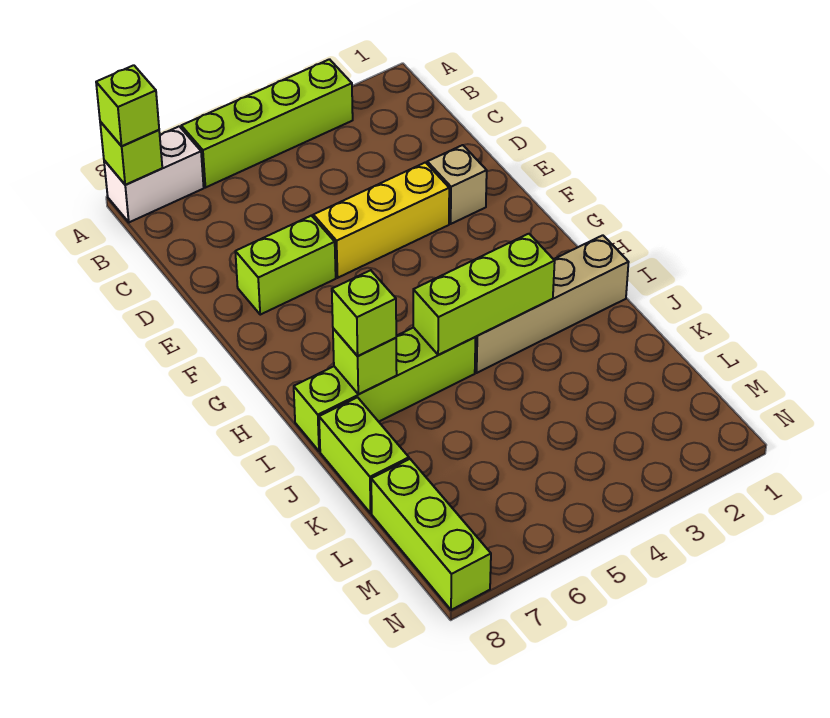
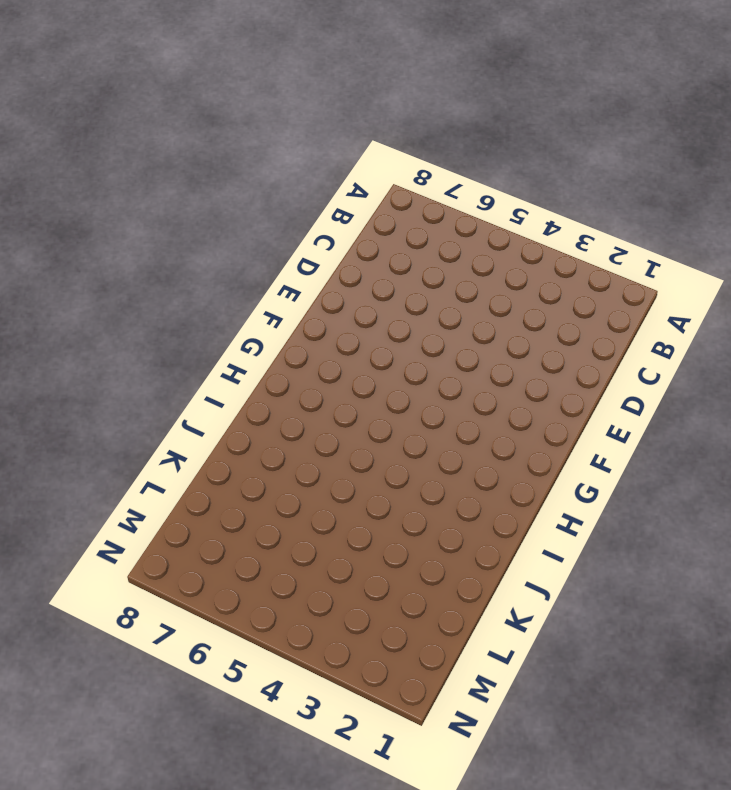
none -> lime brick A3:A6 level 1
none -> white brick A7:A8 level 1
none -> tan brick E2 level 1

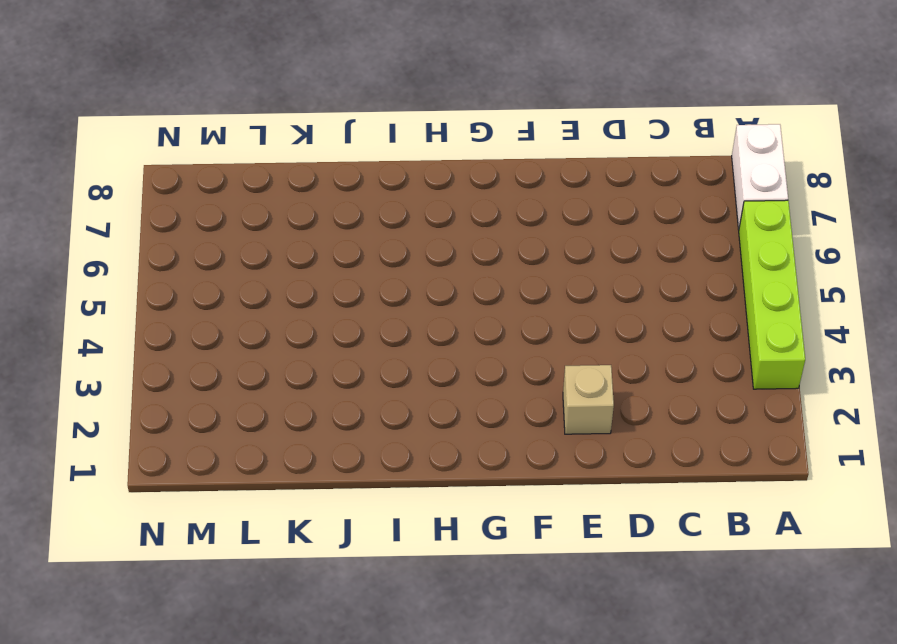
none -> yellow brick E3:E5 level 1
none -> lime brick E6:E7 level 1
none -> tan brick I1:I4 level 1

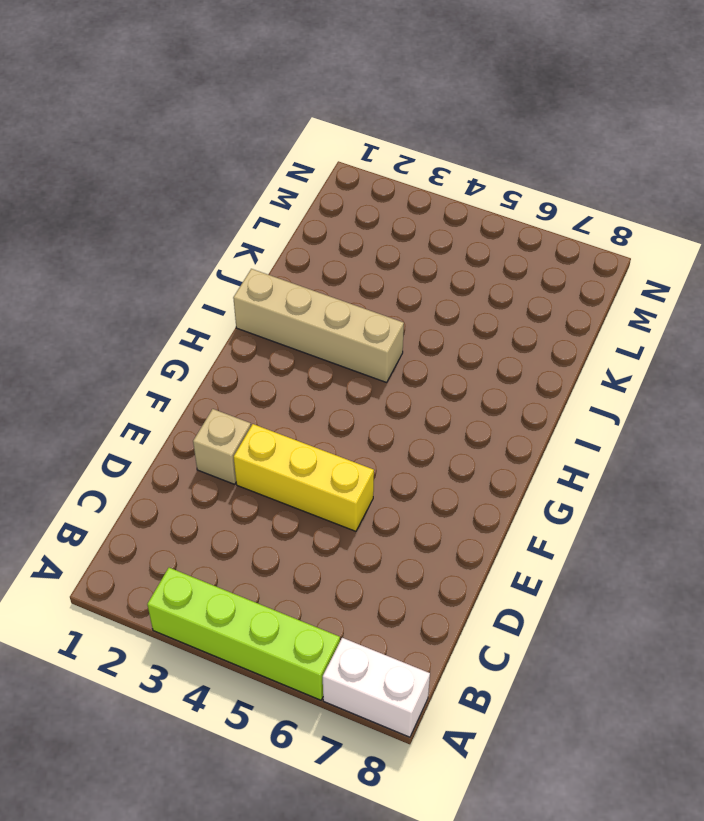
none -> lime brick E6:E7 level 1
none -> lime brick I5:I8 level 1
none -> lime brick J8:K8 level 1

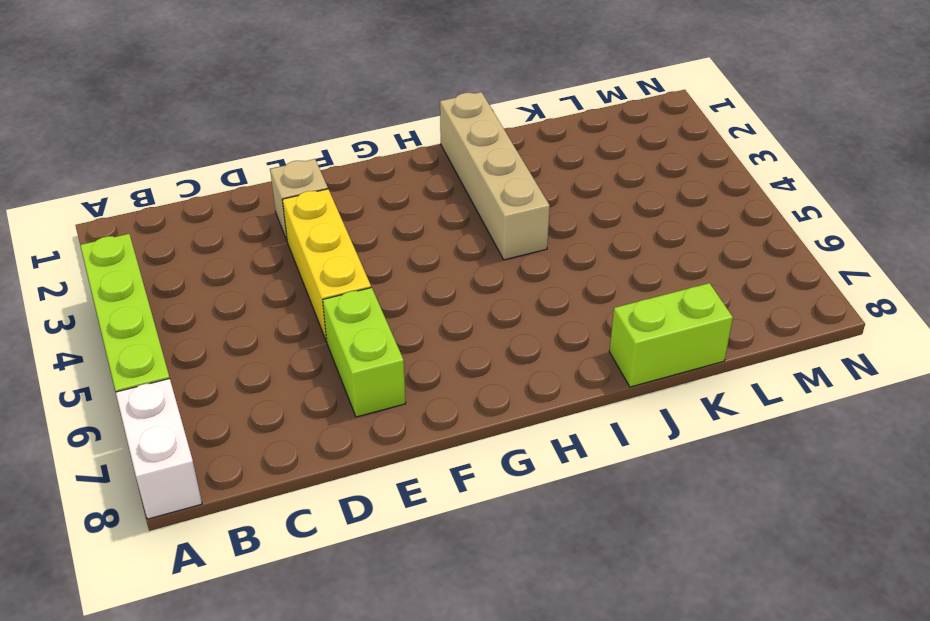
none -> lime brick I5:I8 level 1
none -> lime brick L8:N8 level 1
none -> lime brick A8 level 2

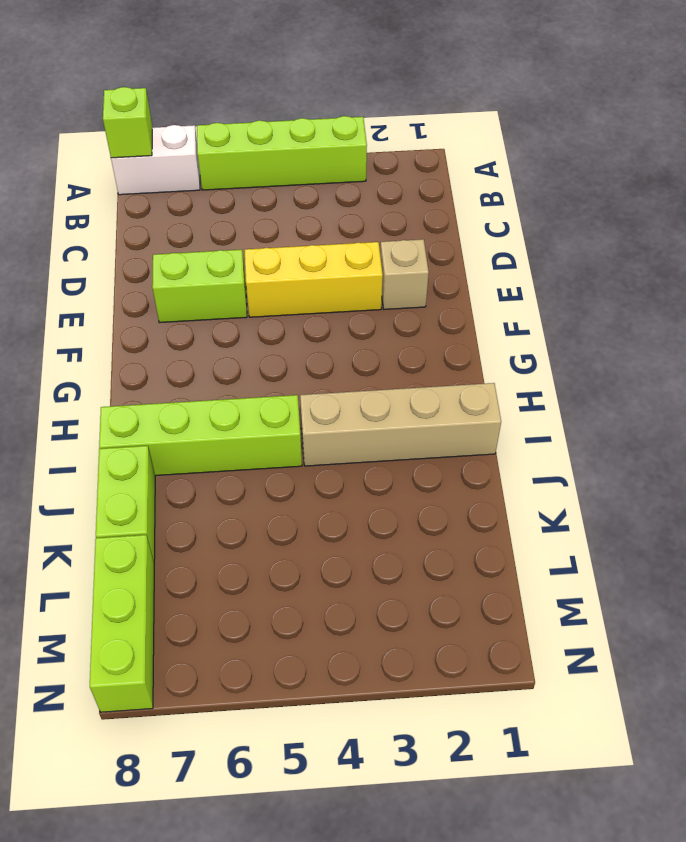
none -> lime brick I3:I5 level 2
none -> lime brick I7 level 2
none -> lime brick A8 level 3

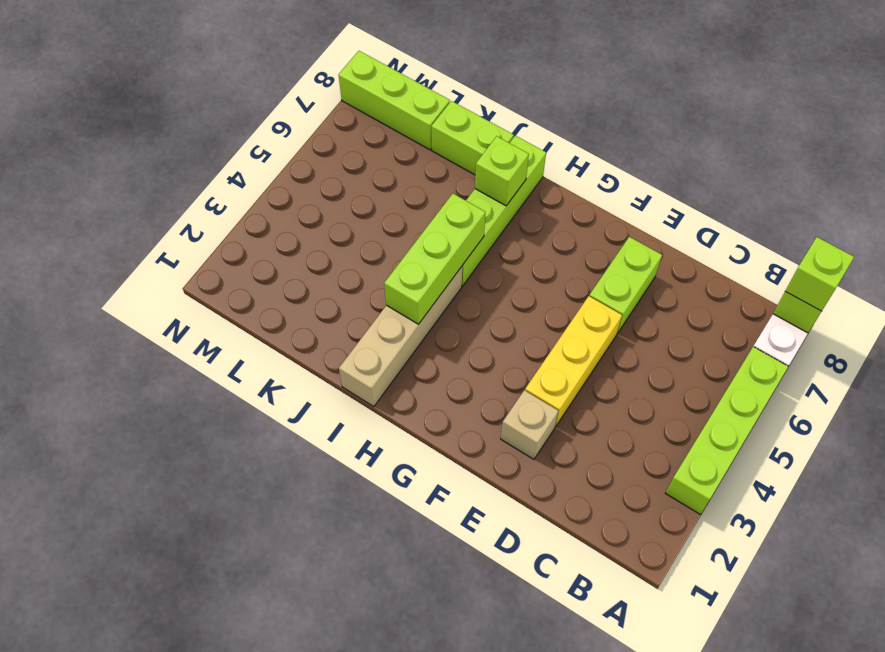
none -> lime brick I7 level 3

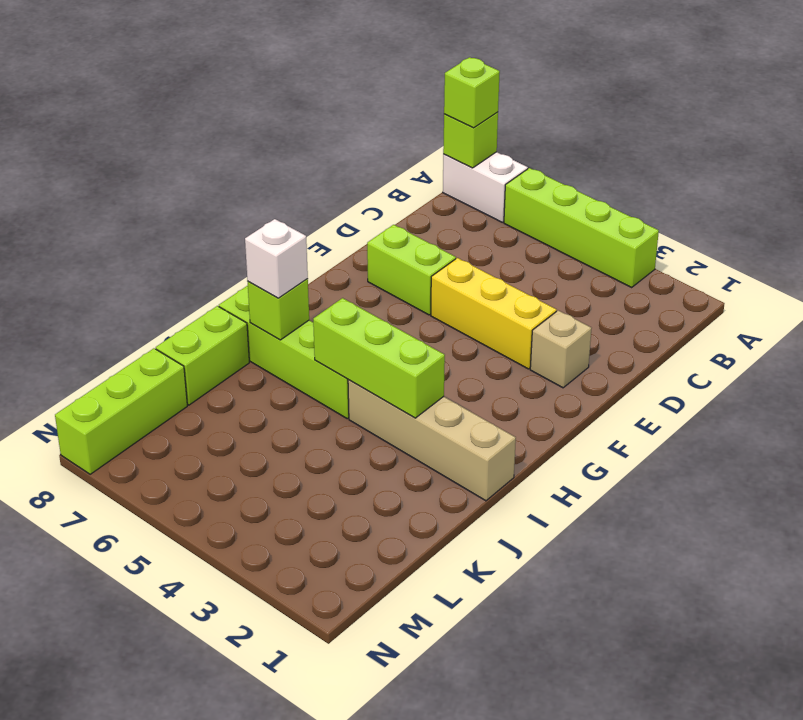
white brick I7 level 3 -> lime brick I7 level 3

